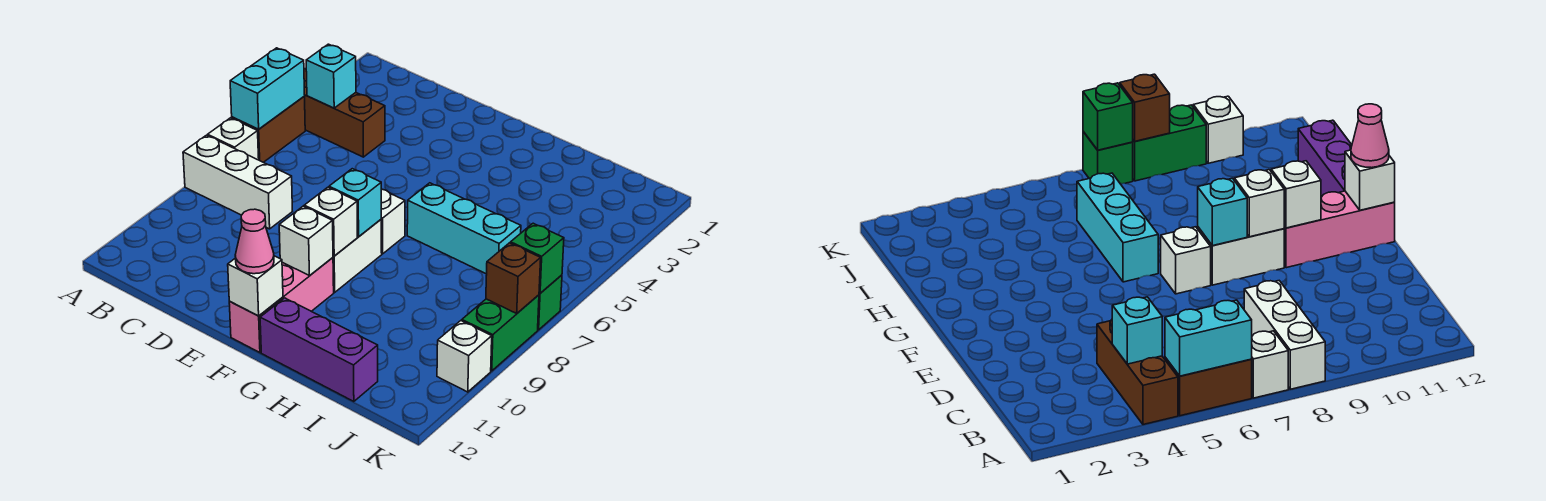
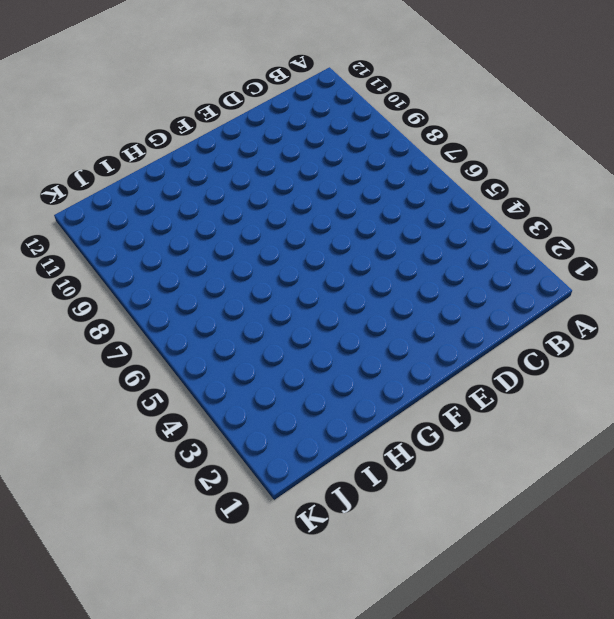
none -> brown brick A4:C4 level 1
none -> brown brick A5:A6 level 1
none -> white brick A7 level 1

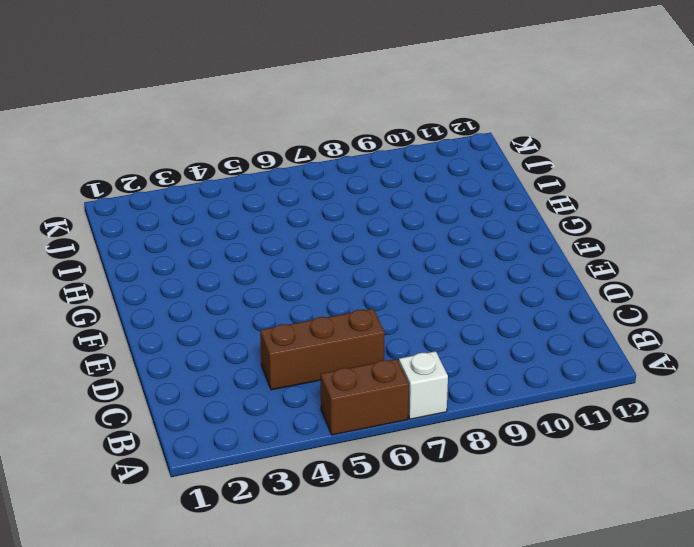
brown brick C4:C6 level 1 -> brown brick A4:C4 level 1
none -> white brick A8:C8 level 1
none -> white brick F7 level 1
none -> white brick F8:F9 level 1

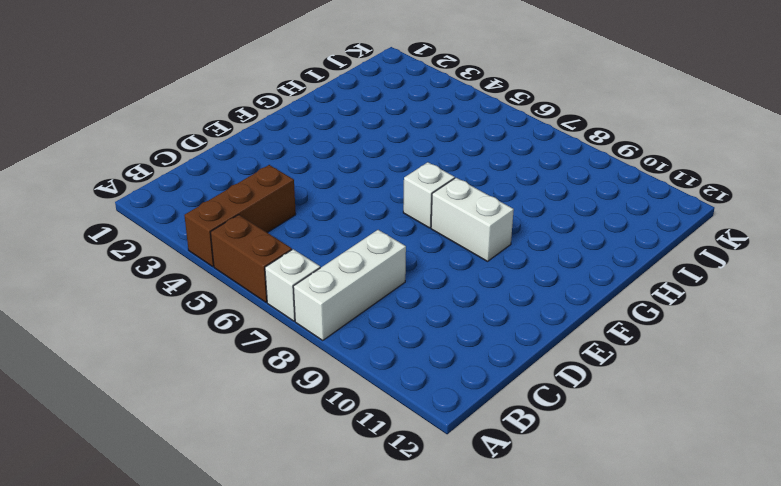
none -> pink brick F10:F12 level 1
none -> cyan brick G6:I6 level 1
none -> purple brick G12:I12 level 1

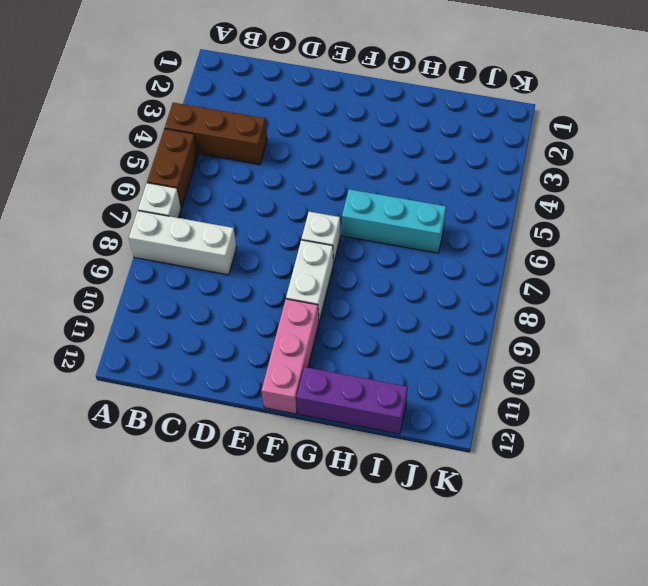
none -> green brick K7 level 1
none -> green brick K8:K9 level 1
none -> white brick K10 level 1

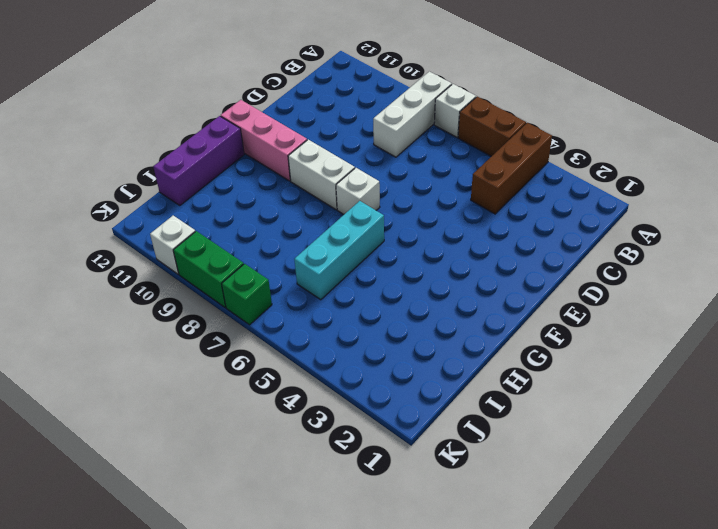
none -> cyan brick A5:A6 level 2
none -> cyan brick B4 level 2
none -> cyan brick F8 level 2

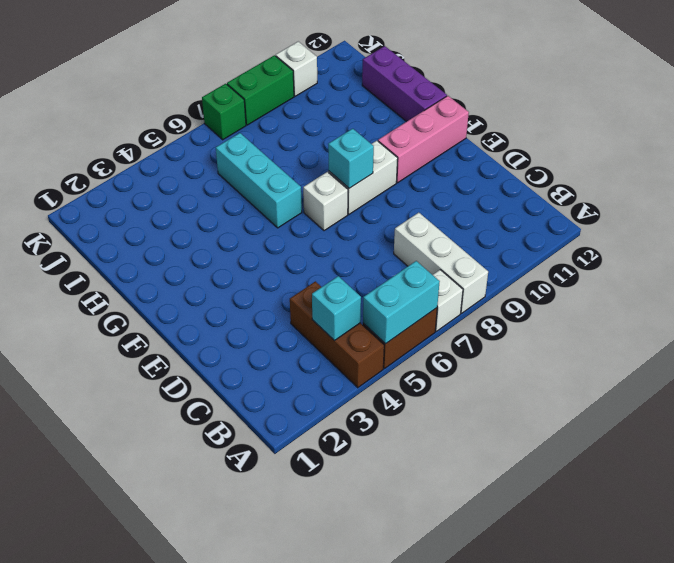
none -> white brick F9 level 2
none -> white brick F10 level 2
none -> white brick F12 level 2

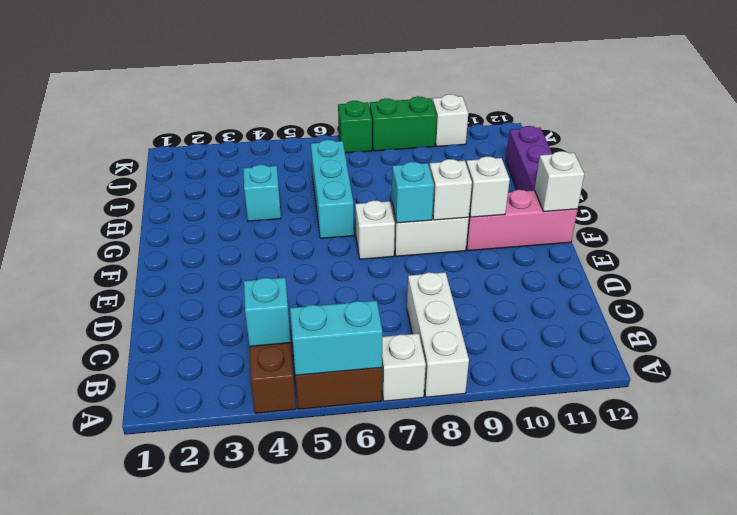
cyan brick H4 level 1 -> none
none -> green brick K7 level 2
none -> brown brick K8 level 2
none -> pink cone F12 level 3

